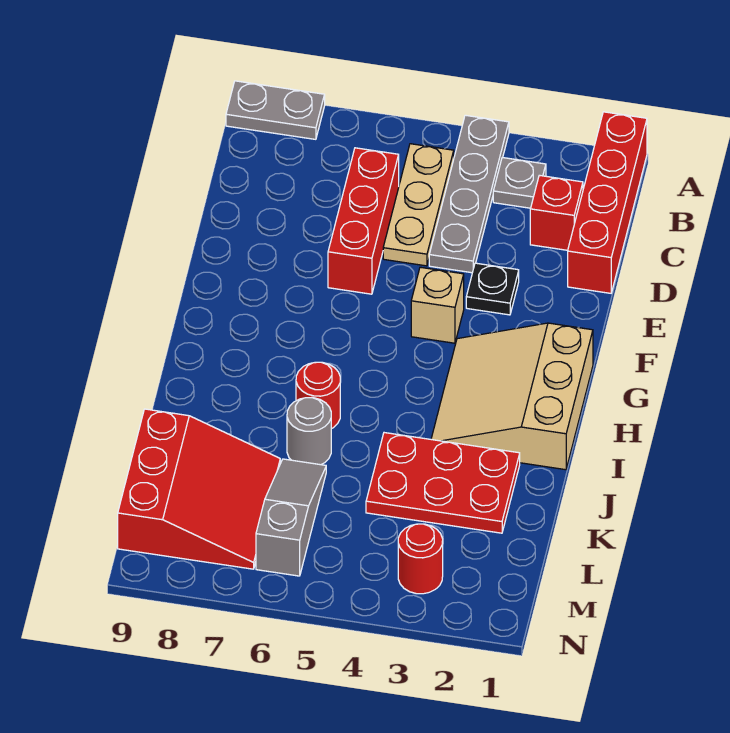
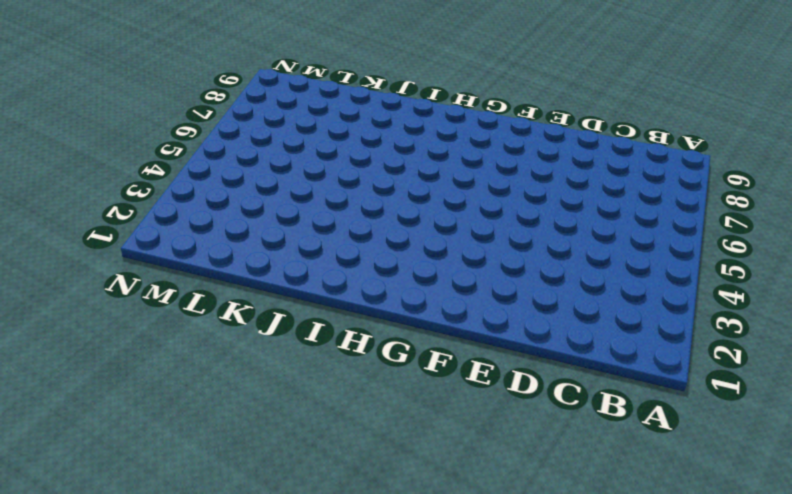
none -> red brick A1:D1 level 1
none -> grey plate A4:D4 level 1
none -> grey plate A8:A9 level 1

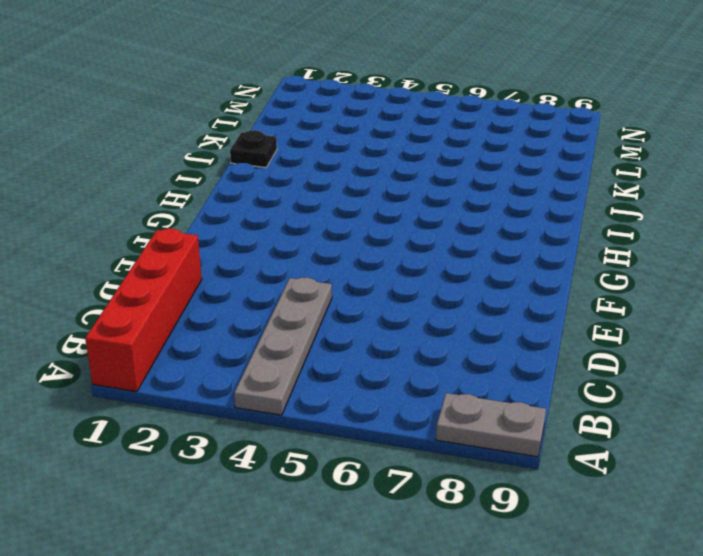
black plate J1 level 1 -> black plate E3 level 1
none -> grey plate B3 level 1
none -> tan plate B5:D5 level 1
none -> red brick C2 level 1

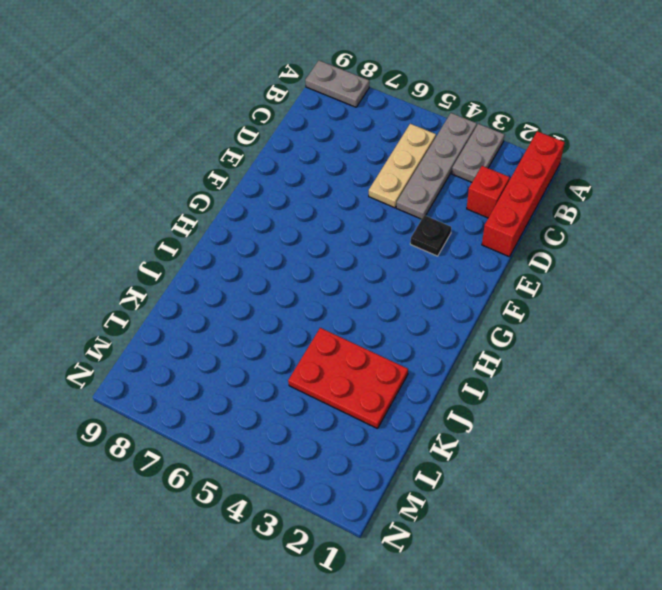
grey plate A3:B3 level 1 -> grey plate B3 level 1
none -> red brick C6:E6 level 1
none -> tan brick F4 level 1
none -> tan slope G1:I3 level 1 top 1

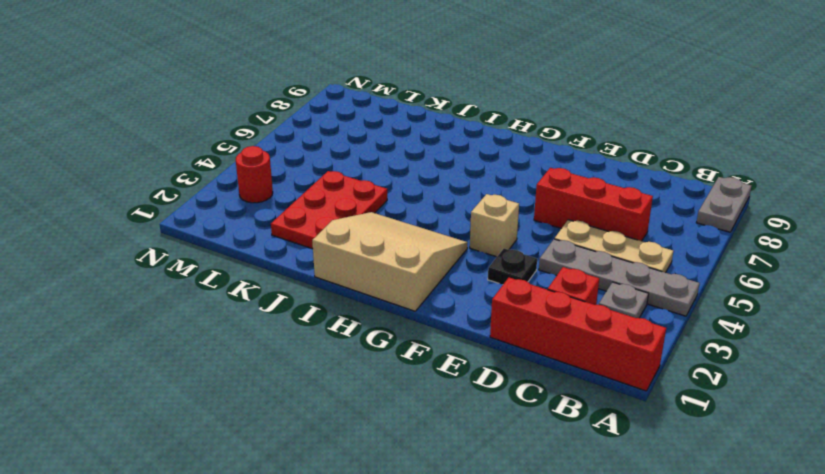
none -> red round brick I6 level 1
none -> grey round brick J6 level 1
none -> grey slope K6:M6 level 1 top M

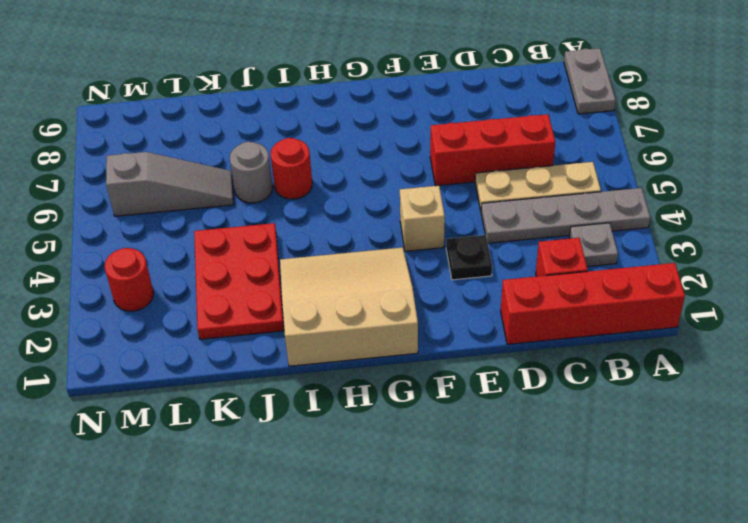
none -> red slope K7:M9 level 1 top 9

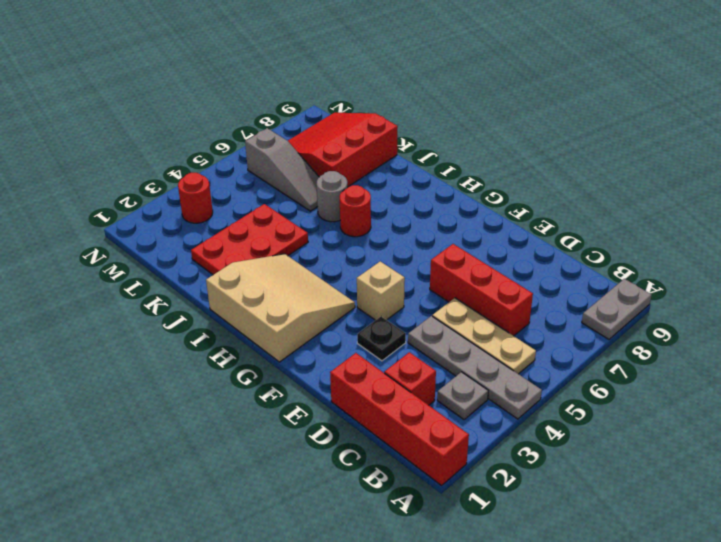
red slope K7:M9 level 1 top K -> red slope K7:M9 level 1 top 9

